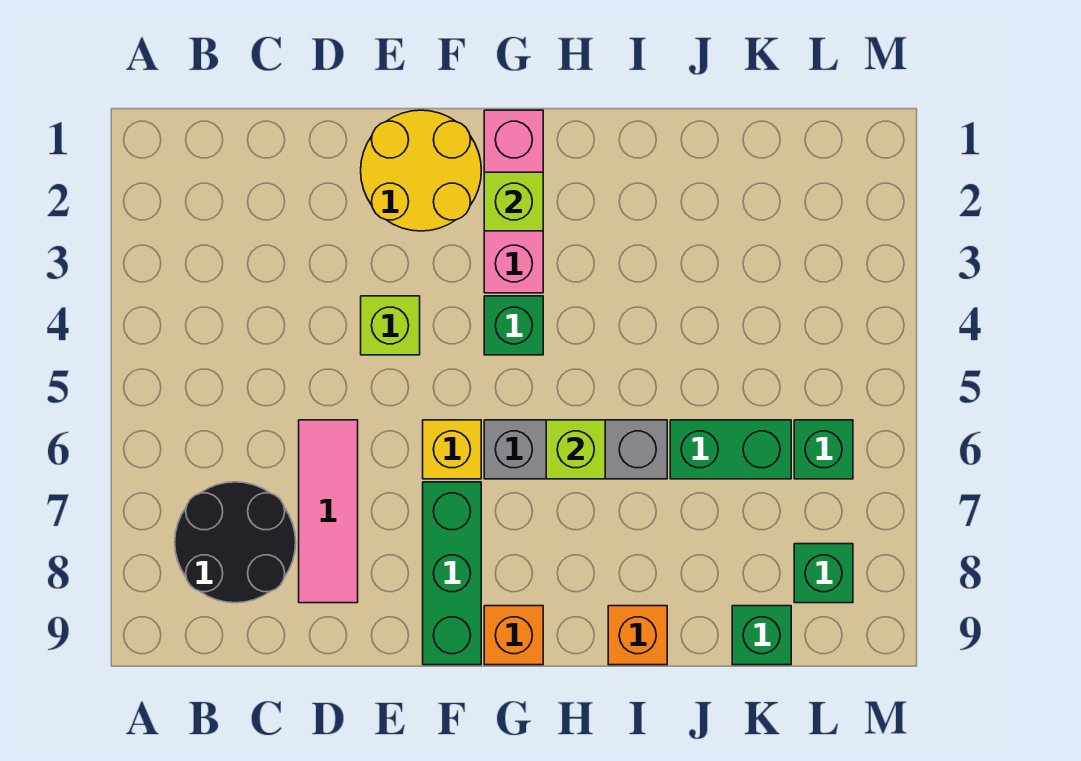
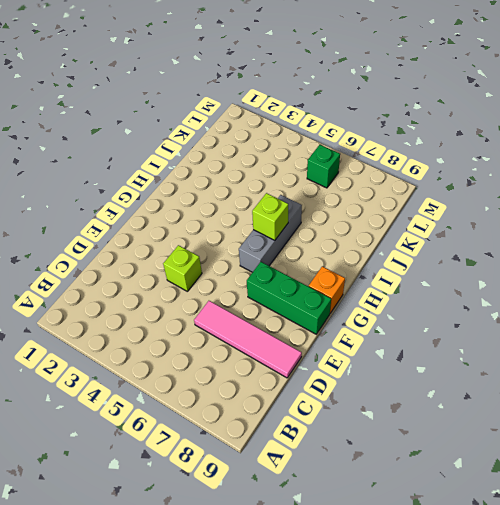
pink tile D6:D9 level 1 -> pink tile D6:D8 level 1
none -> black round brick B7:C8 level 1
none -> yellow round brick E1:F2 level 1
none -> yellow brick F6 level 1

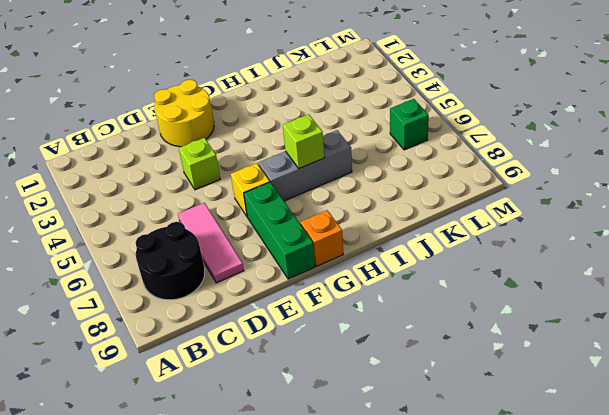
none -> pink brick G1:G3 level 1
none -> green brick G4 level 1
none -> orange brick I9 level 1

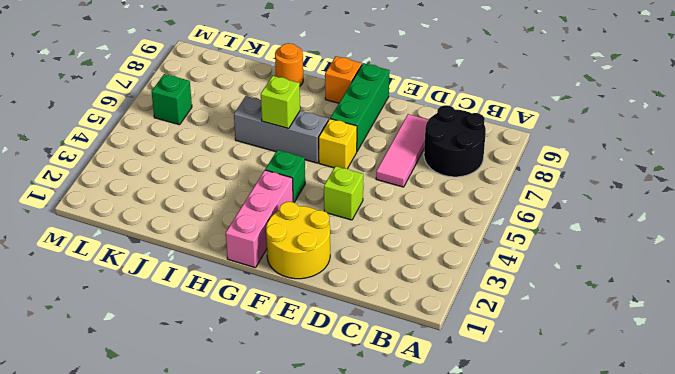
orange round brick I9 level 1 -> orange brick I9 level 1
none -> green brick J6:K6 level 1
none -> green brick K9 level 1
none -> green brick L8 level 1

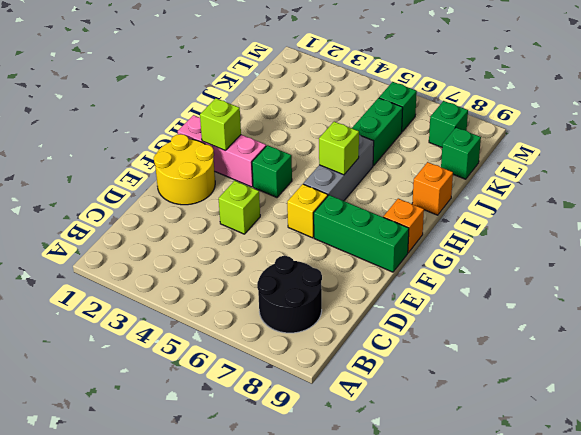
none -> pink tile D6:D8 level 1

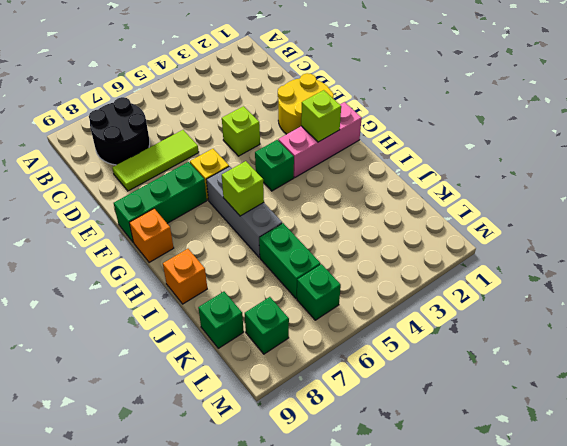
lime tile D6:D8 level 1 -> pink tile D6:D8 level 1

